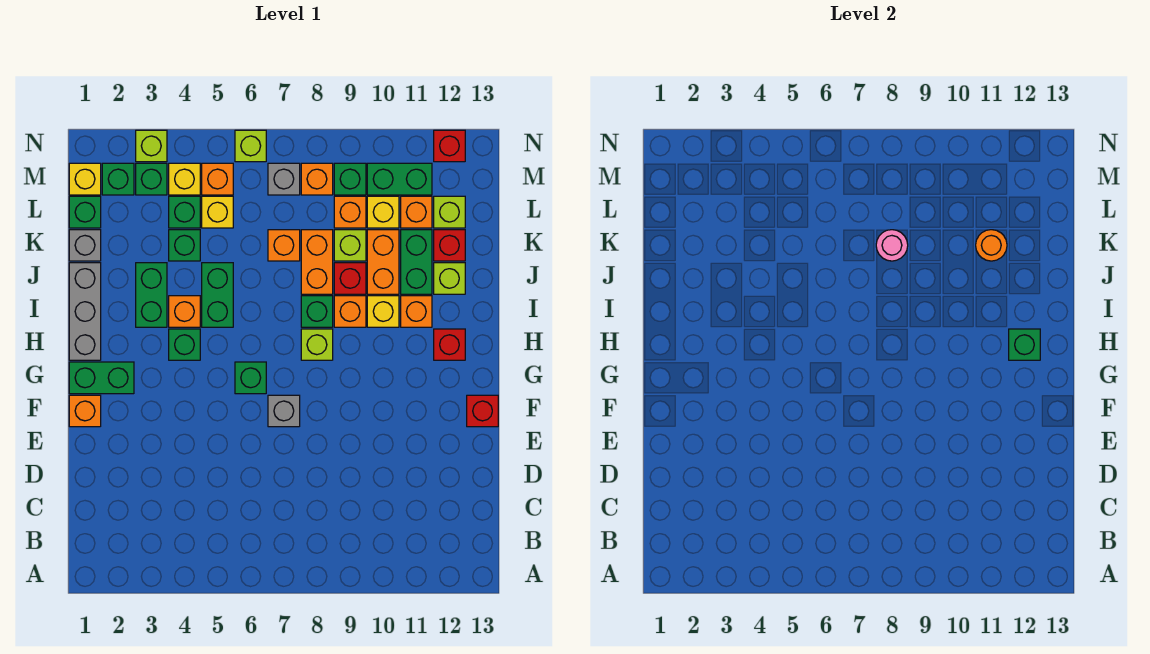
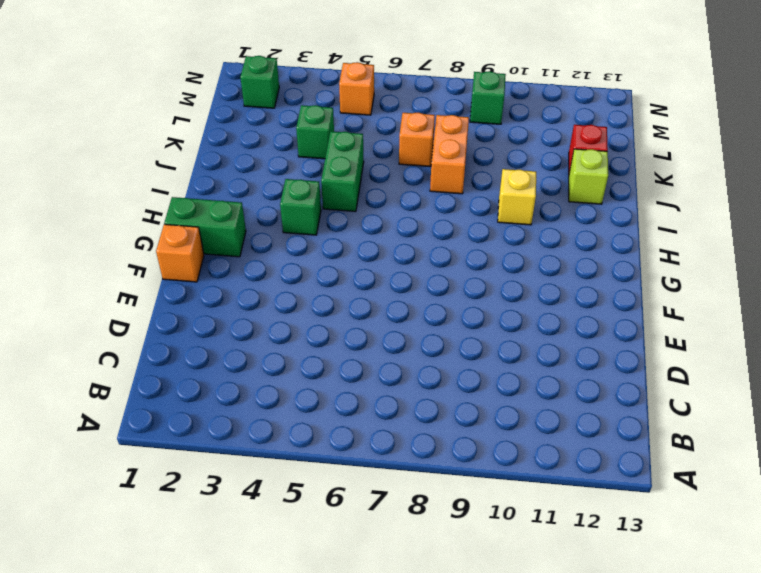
none -> grey brick F7 level 1
none -> red brick F13 level 1
none -> green brick G6 level 1
none -> grey brick H1:J1 level 1

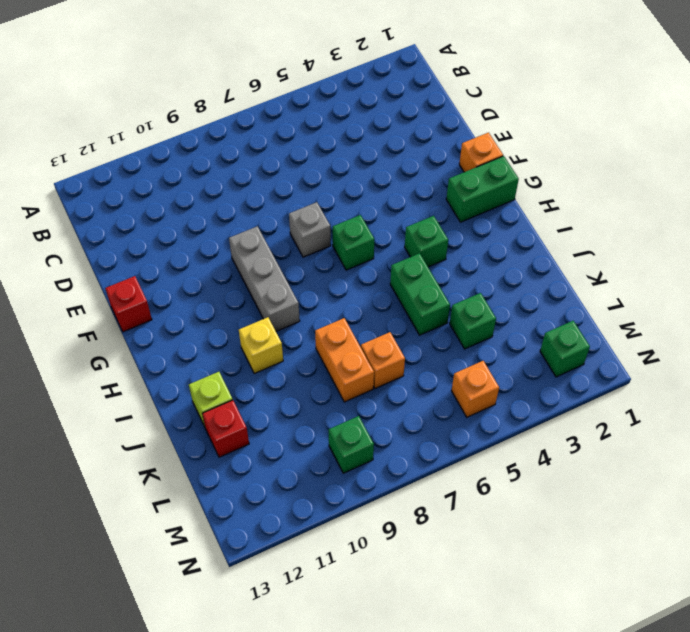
grey brick F9:H9 level 1 -> grey brick H1:J1 level 1
none -> lime brick H8 level 1
none -> red brick H12 level 1
none -> green brick I3:J3 level 1
none -> orange brick I4 level 1

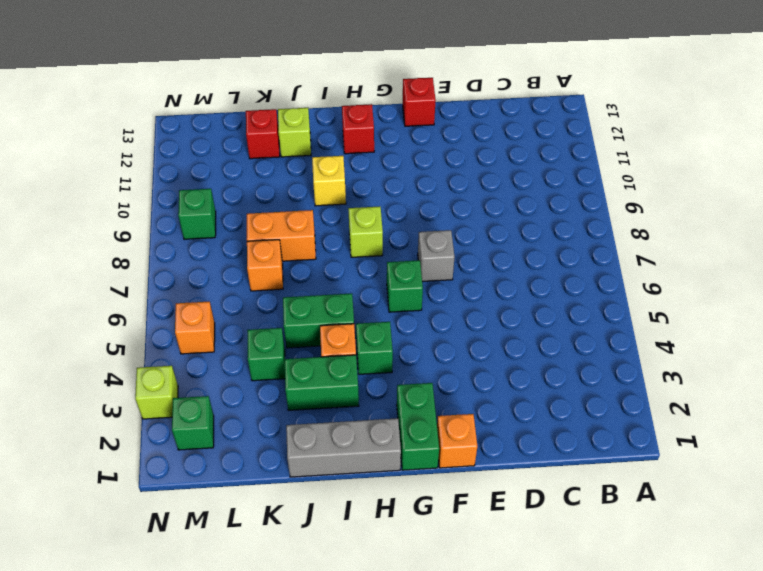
none -> green brick I8 level 1
none -> orange brick I9 level 1
none -> orange brick I11 level 1
none -> red brick J9 level 1

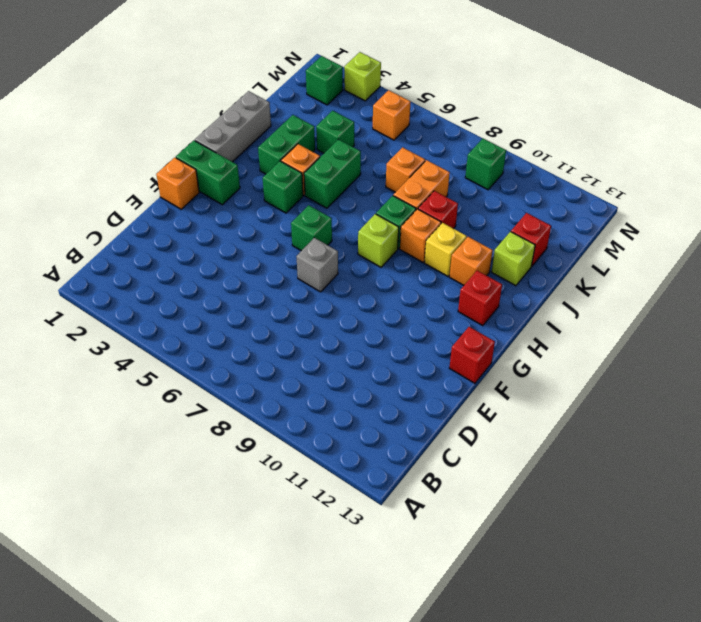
none -> orange brick J10:K10 level 1
none -> green brick J11:K11 level 1
none -> grey brick K1 level 1
none -> lime brick K9 level 1

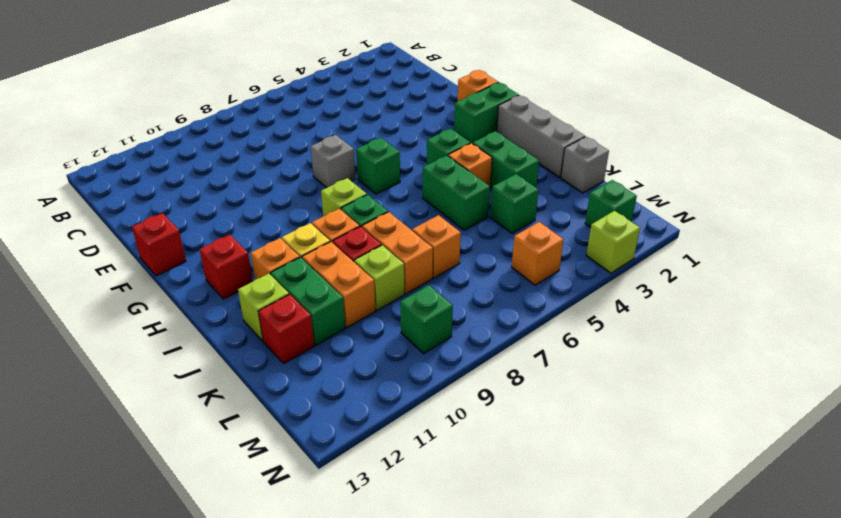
none -> green brick L1 level 1
none -> green brick L4 level 1
none -> yellow brick L5 level 1
none -> orange brick L9 level 1

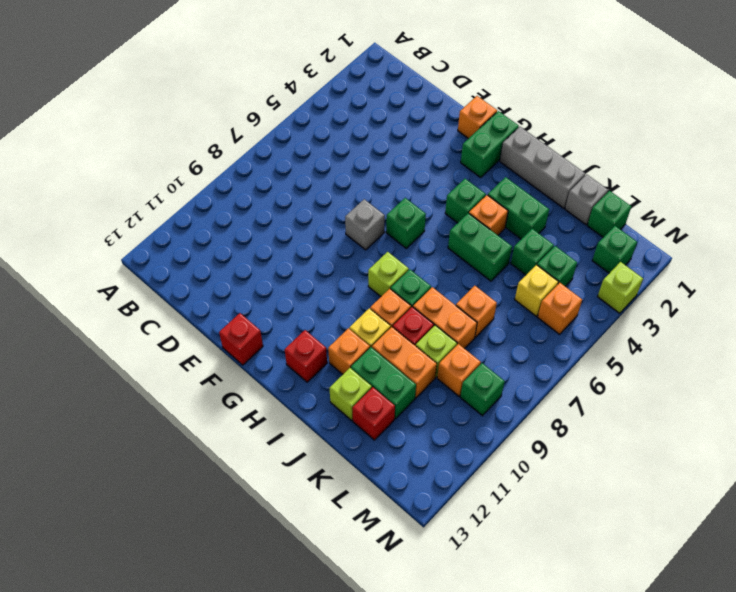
none -> yellow brick L10 level 1
none -> orange brick L11 level 1
none -> lime brick L12 level 1
none -> yellow brick M1 level 1

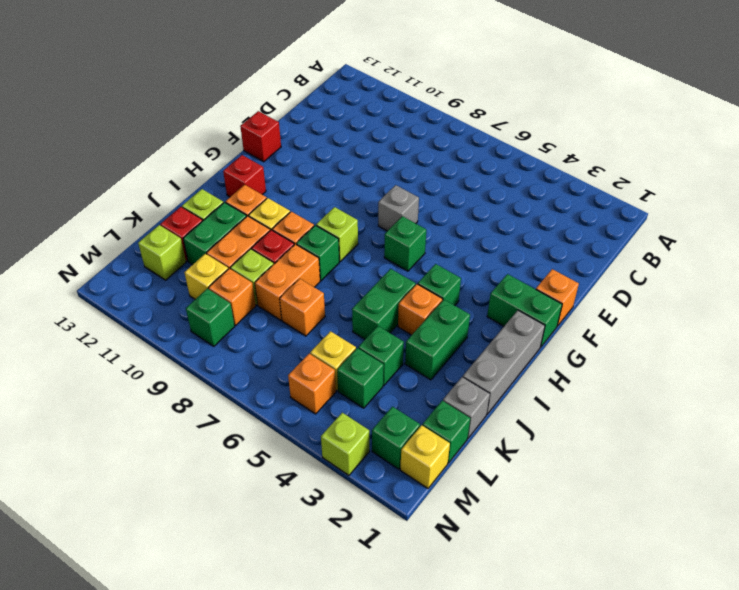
none -> orange brick L11 level 1
none -> green brick M3 level 1
none -> yellow brick M4 level 1
none -> grey brick M7 level 1

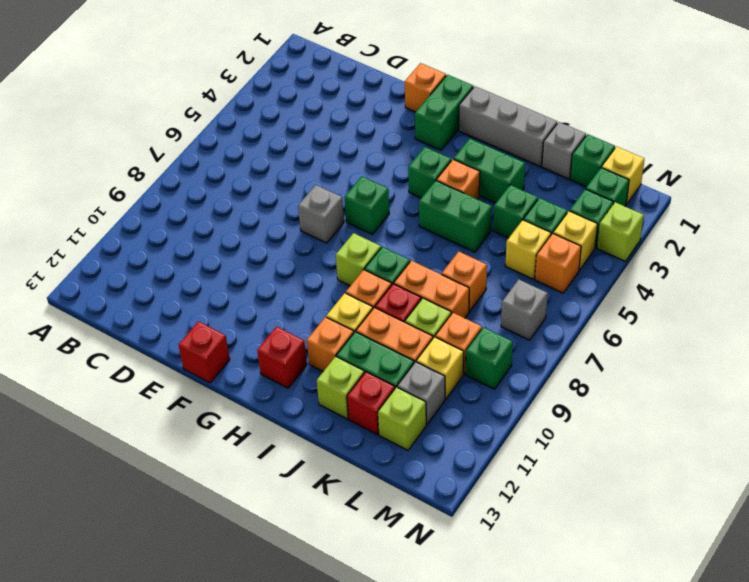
grey brick L11 level 1 -> orange brick L11 level 1
none -> orange brick M8 level 1
none -> green brick M10:M11 level 1
none -> lime brick N6 level 1
none -> red brick N12 level 1

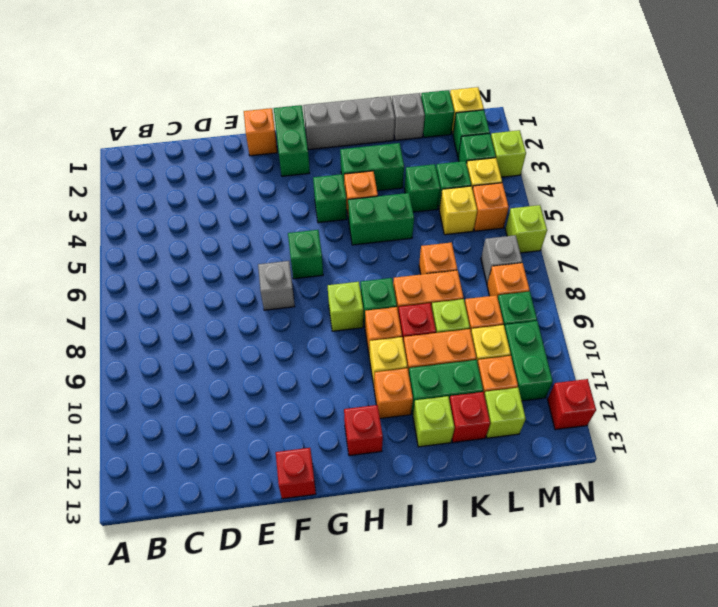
none -> green brick H12 level 2
none -> pink round brick K8 level 2
none -> orange round brick K11 level 2

